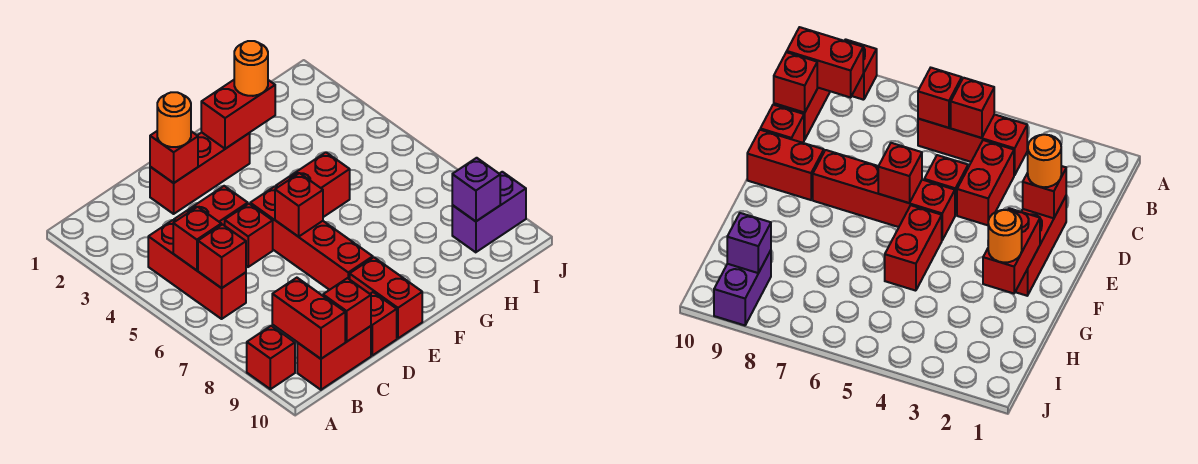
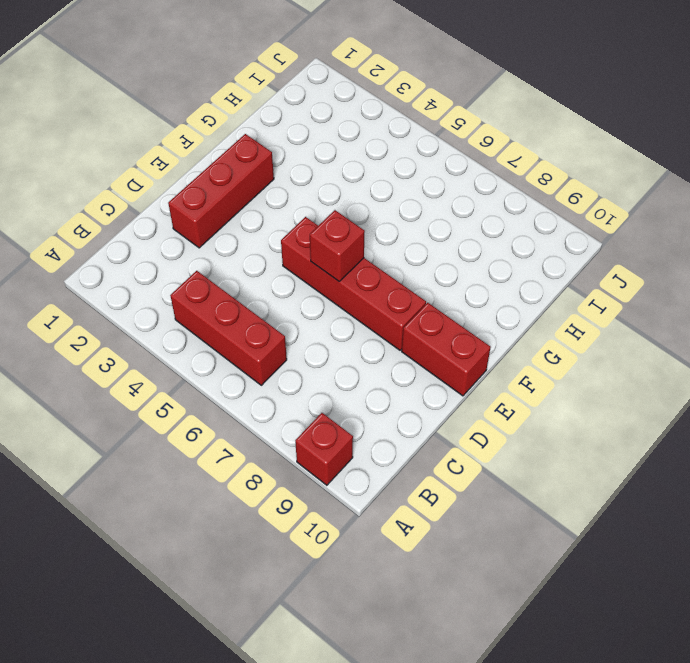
none -> red brick B10:C10 level 1
none -> red brick C4:D4 level 1
none -> red brick D5 level 1

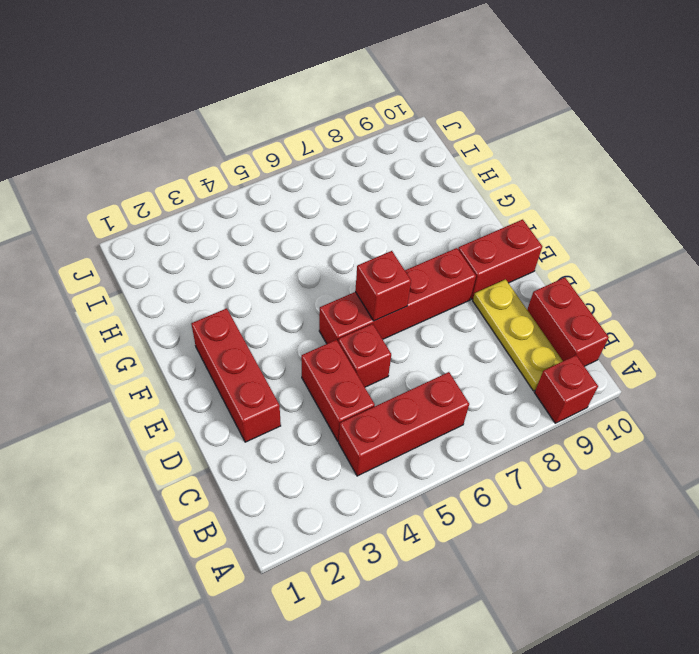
yellow plate B9:D9 level 1 -> none
none -> red brick D10 level 1
none -> red brick F5:G5 level 1
none -> purple brick I9:J9 level 1

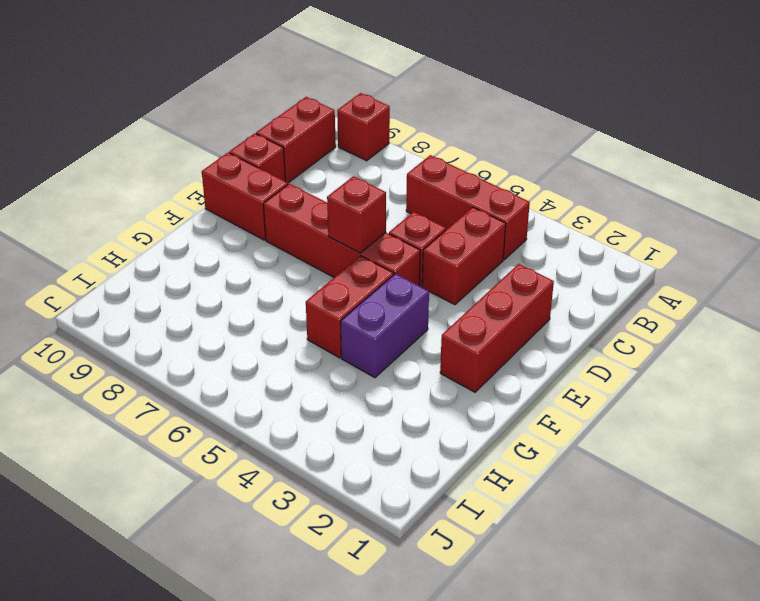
purple brick F4:G4 level 1 -> purple brick I9:J9 level 1
none -> red brick B5 level 2
none -> red brick B6 level 2
none -> red brick B9:B10 level 2

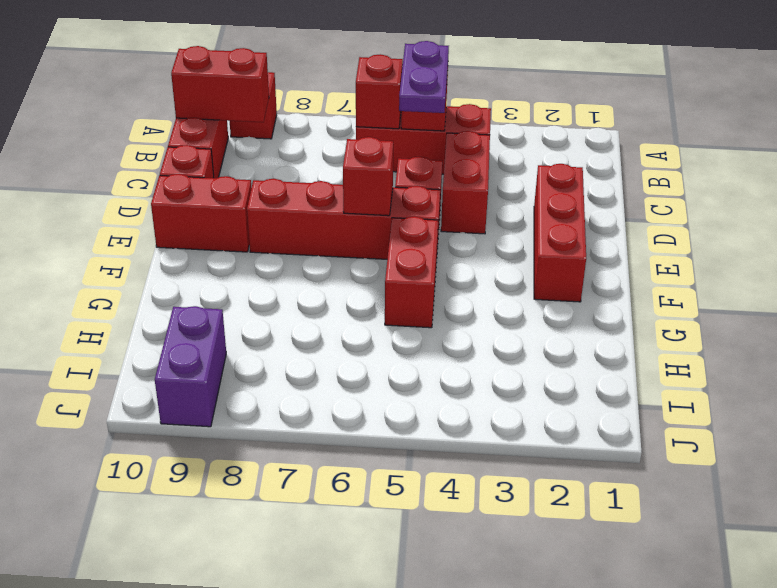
purple plate B5:C5 level 3 -> none
none -> red brick C10 level 2
none -> red brick D2 level 2
none -> red brick F2:G2 level 2

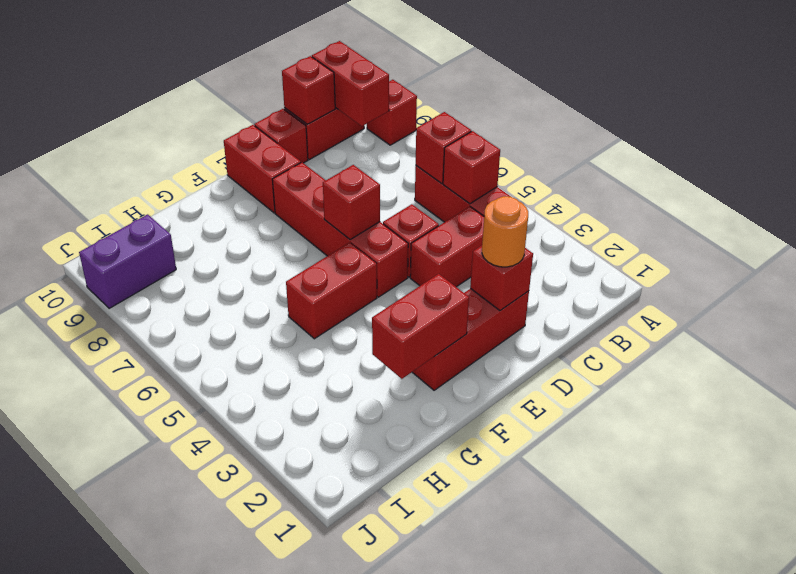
none -> purple brick I9 level 2
none -> orange round brick G2 level 3

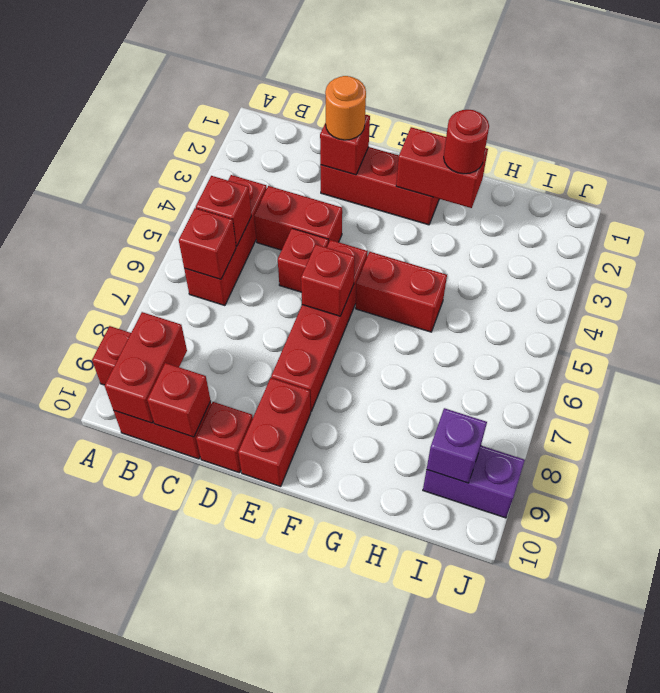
red round brick G2 level 3 -> orange round brick G2 level 3

